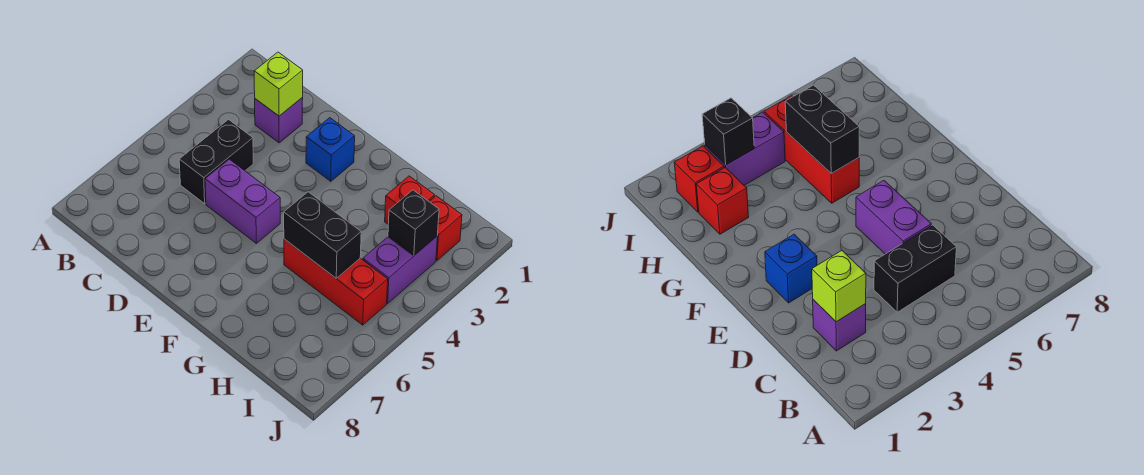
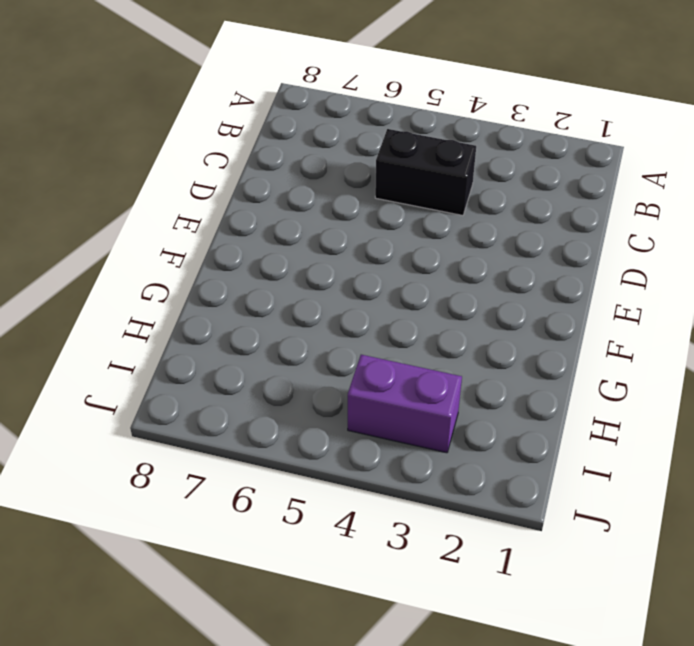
none -> purple brick C2 level 1
none -> purple brick D5:E5 level 1

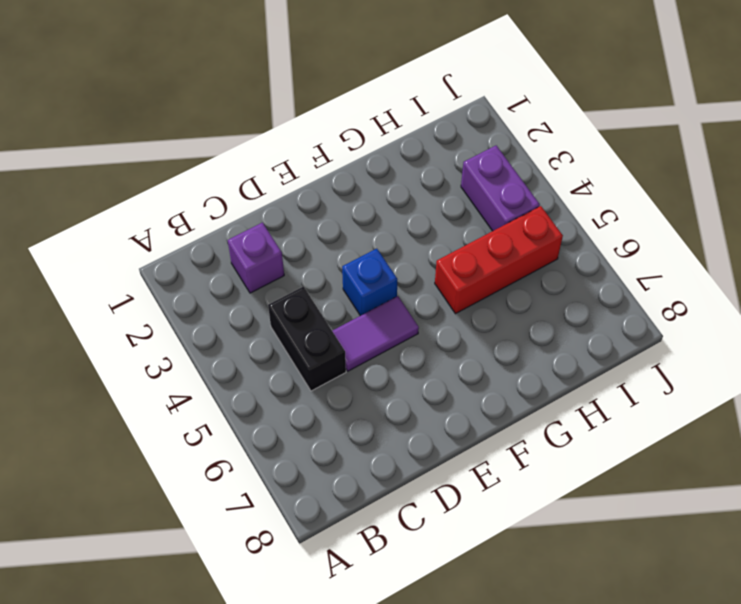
purple tile D5:E5 level 1 -> purple brick D5:E5 level 1
blue brick E4 level 1 -> blue brick E2 level 1
none -> red brick H2 level 1
none -> red brick I2 level 1

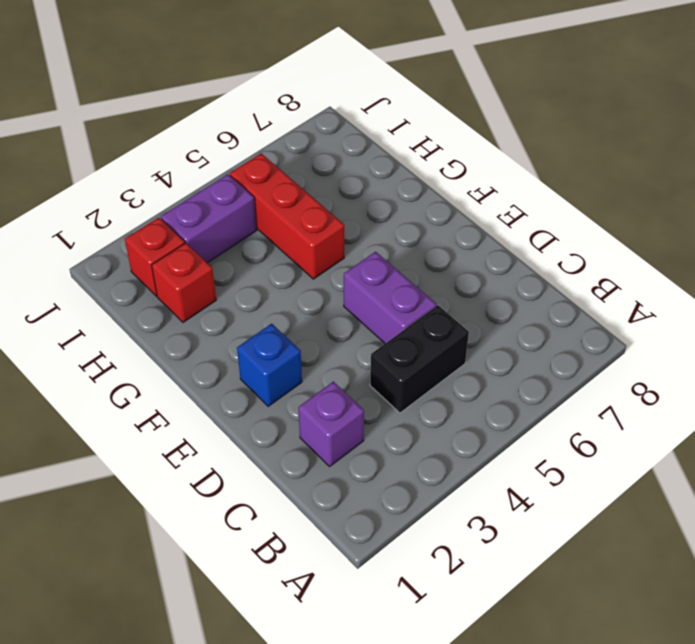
none -> lime brick C2 level 2
none -> black brick G5:H5 level 2

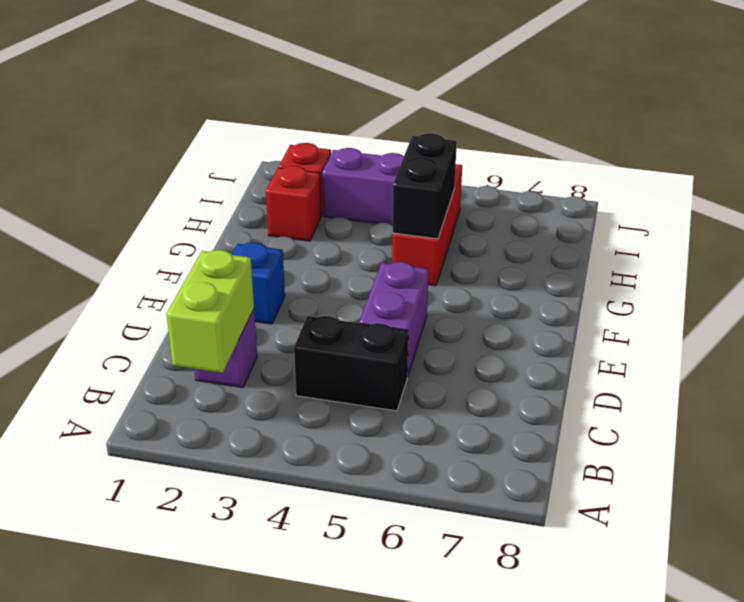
lime brick B2:C2 level 2 -> lime brick C2 level 2
none -> black brick I3 level 2

